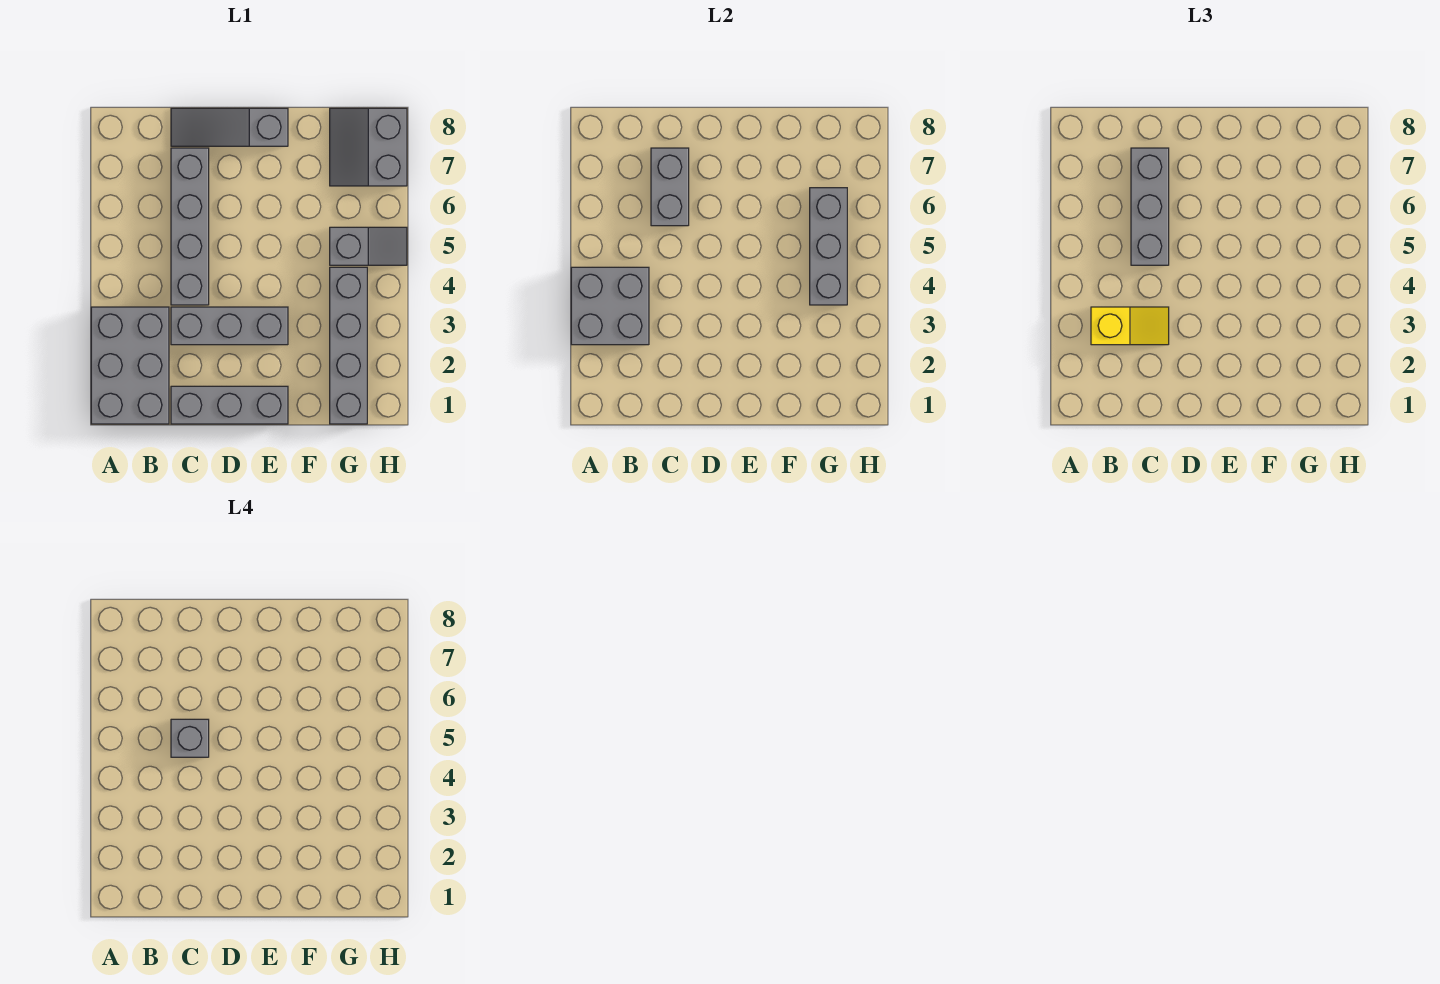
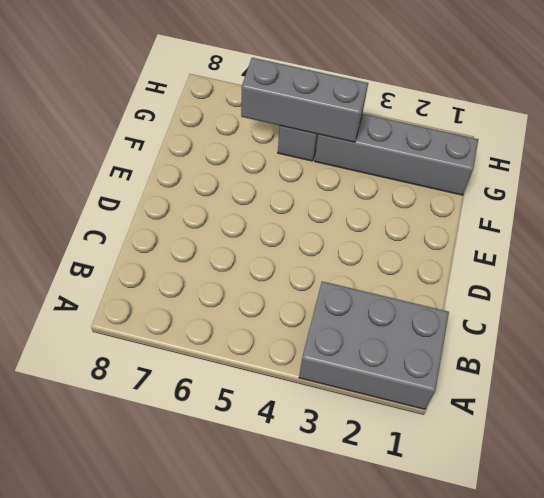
none -> grey brick C1:E1 level 1
none -> grey brick C3:E3 level 1
none -> grey brick C4:C7 level 1

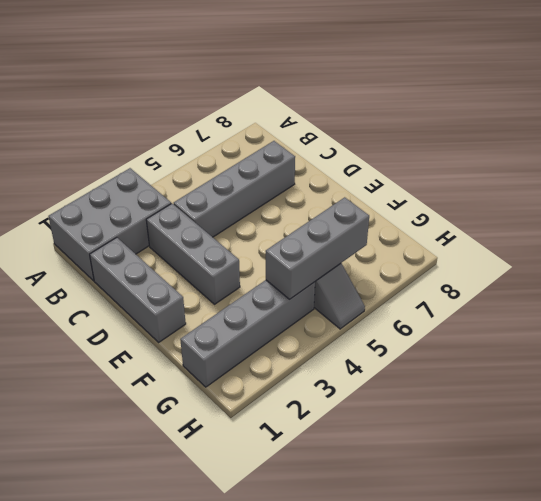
none -> grey slope C8:E8 level 1 top E
none -> grey slope G7:H8 level 1 top H
none -> grey brick A3:B4 level 2

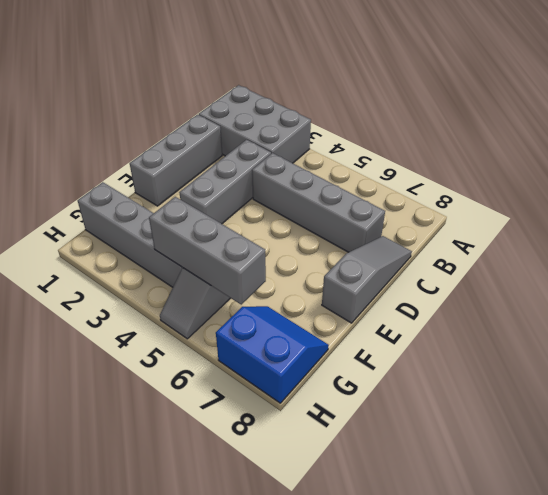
blue slope G7:H8 level 1 top H -> grey slope G7:H8 level 1 top H
none -> grey brick A3:B4 level 2
none -> grey brick C6:C7 level 2
none -> yellow slope B3:C3 level 3 top B

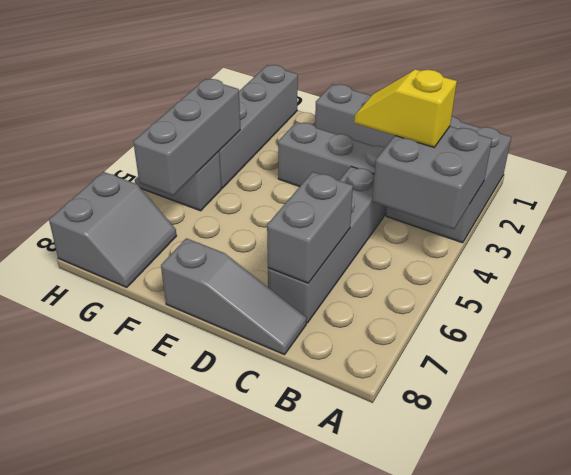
none -> grey brick C5:C7 level 3
none -> grey brick C5 level 4

